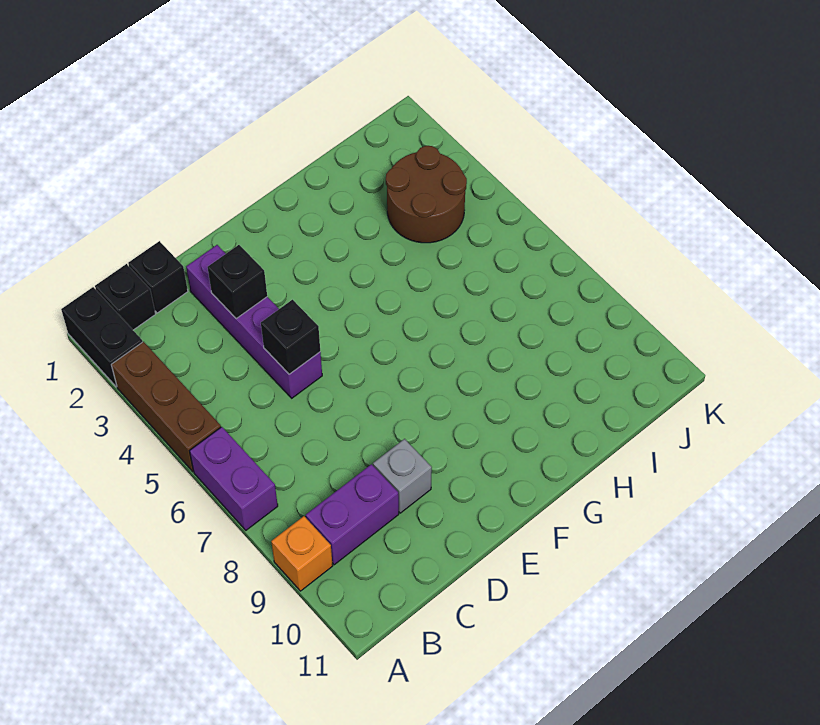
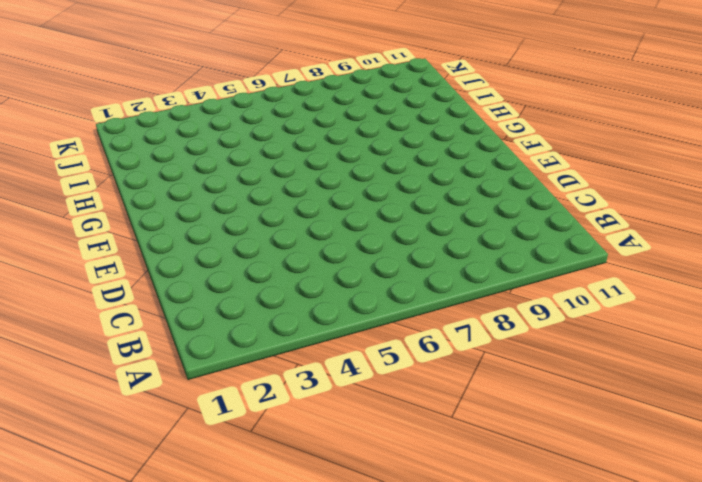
none -> black brick A1:A2 level 1
none -> brown brick A3:A5 level 1
none -> purple brick A6:A7 level 1

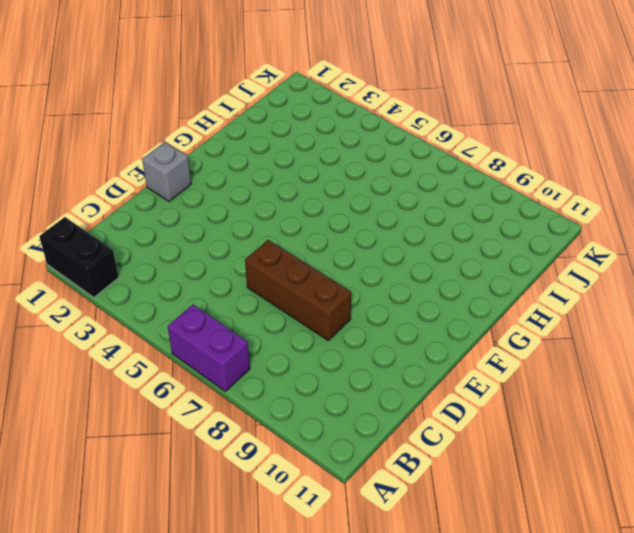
brown brick D6:D8 level 1 -> brown brick A3:A5 level 1
grey brick E1 level 1 -> grey brick D9 level 1
none -> orange brick A9 level 1
none -> black brick B1 level 1
none -> purple brick B9:C9 level 1

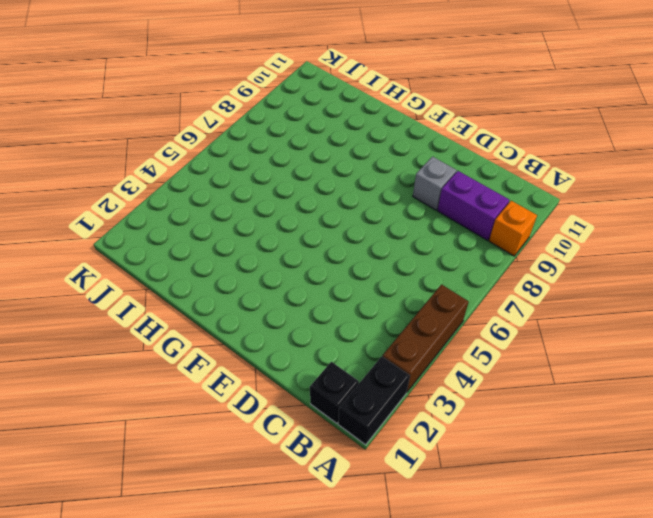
none -> purple brick A6:A7 level 1
none -> black brick C1 level 1
none -> purple brick D2:D5 level 1

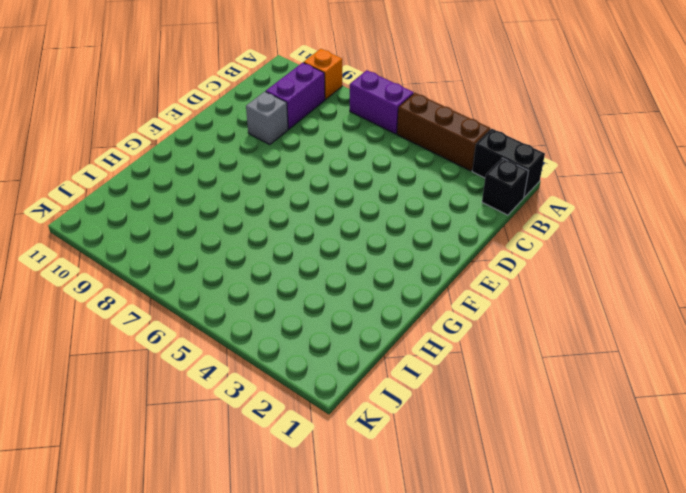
none -> black brick C1 level 1
none -> purple brick D2:D5 level 1
none -> brown round brick I3:J4 level 1

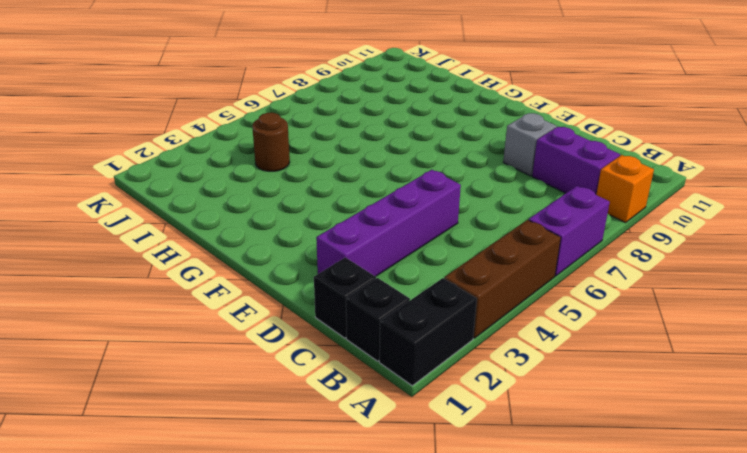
brown round brick I4 level 1 -> brown round brick I3:J4 level 1
none -> black brick D3 level 2
none -> black brick D5 level 2

